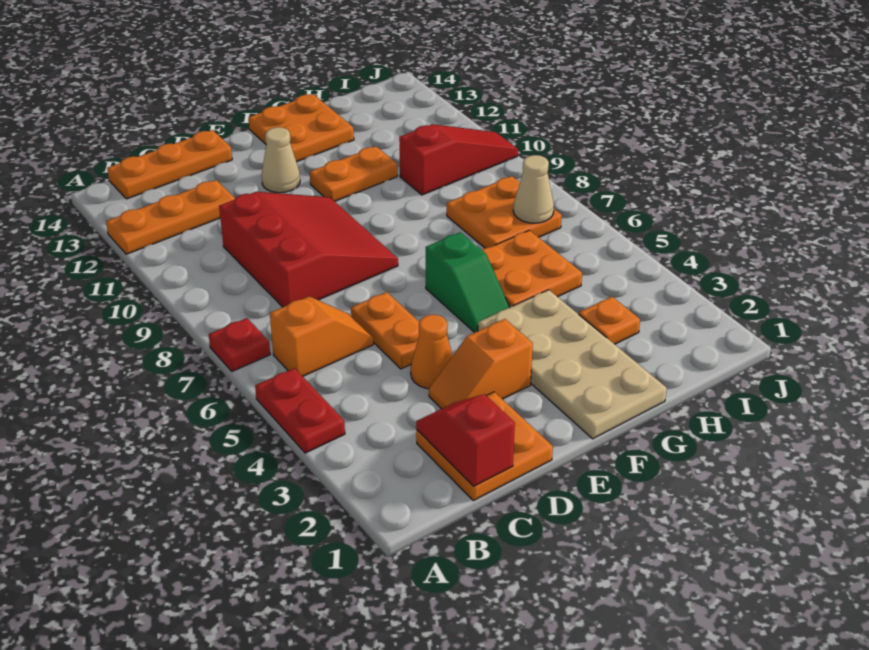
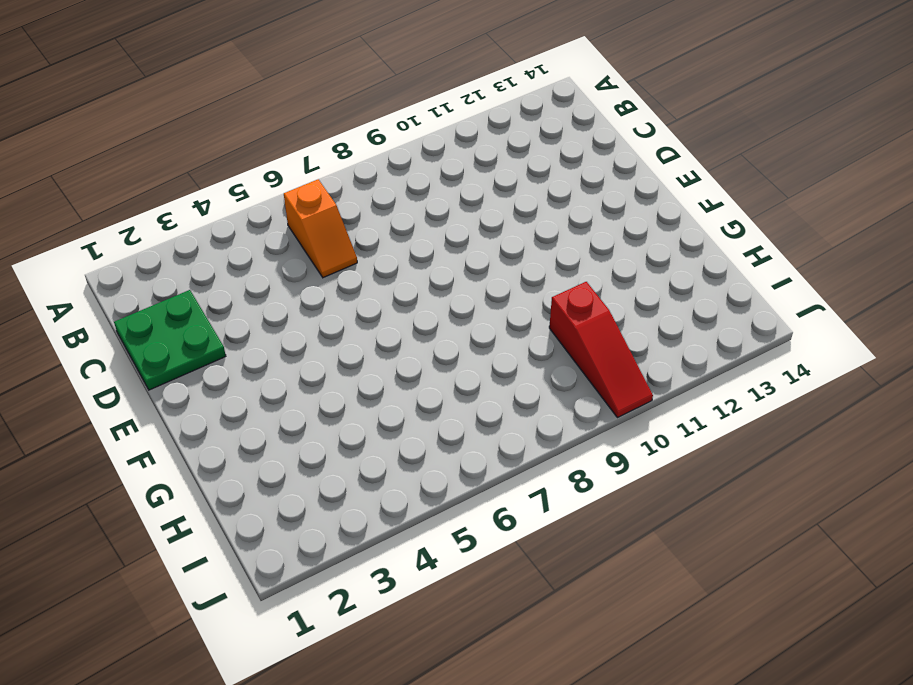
green plate C1:D2 level 1 -> orange plate C1:D2 level 1
none -> red plate A4:A5 level 1
none -> red plate A7 level 1
none -> orange plate A12:C12 level 1

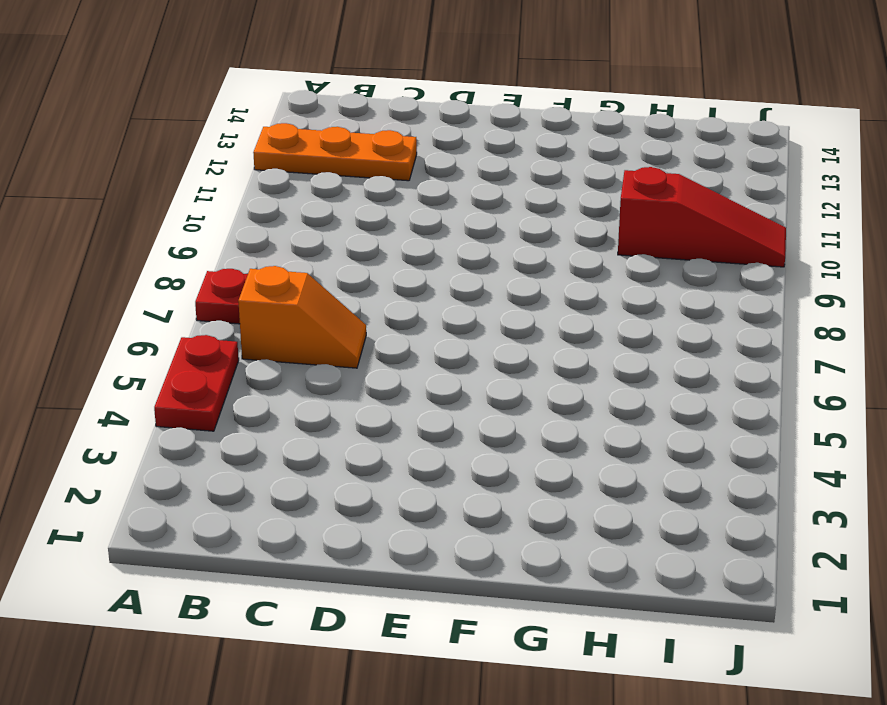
none -> orange plate B14:D14 level 1
none -> orange plate C1:D2 level 1
none -> red slope C8:E10 level 1 top C

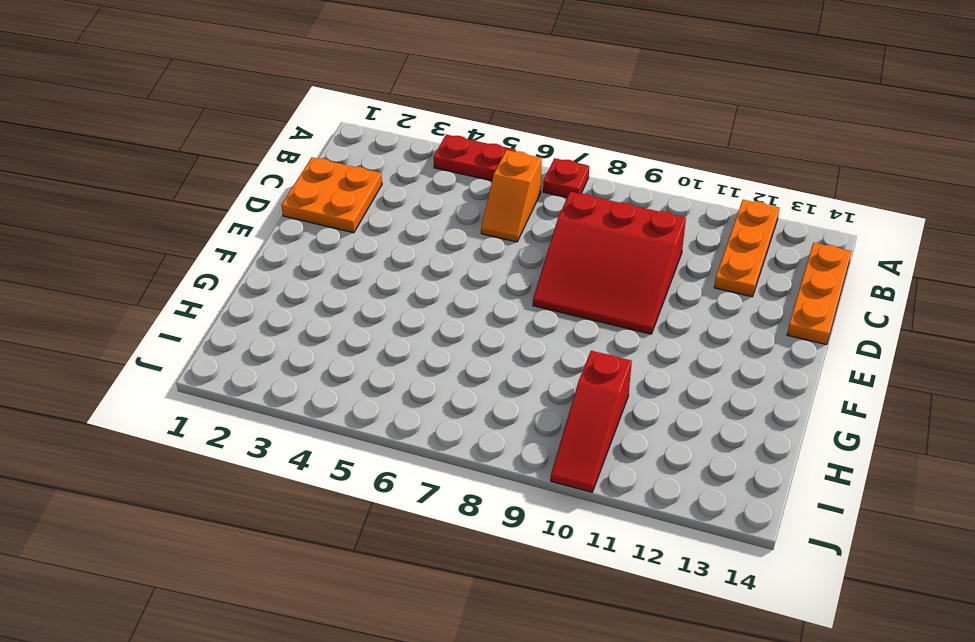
none -> orange slope D3:E3 level 1 top E
none -> orange cone D4 level 1
none -> orange plate D5:D6 level 1

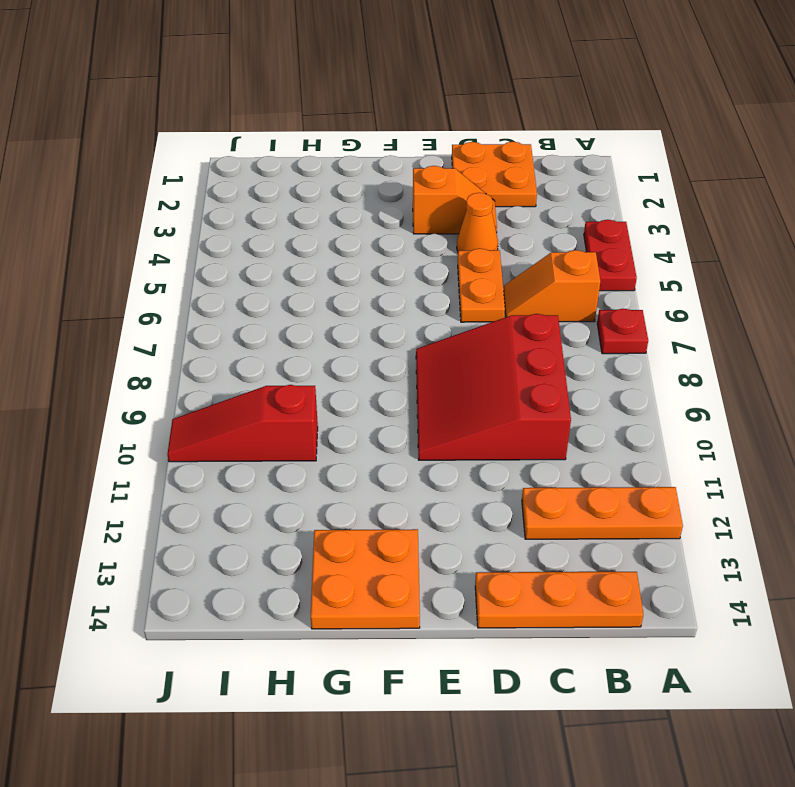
none -> tan cone E12 level 1
none -> tan plate F1:G4 level 1
none -> green slope F5:F6 level 1 top 6

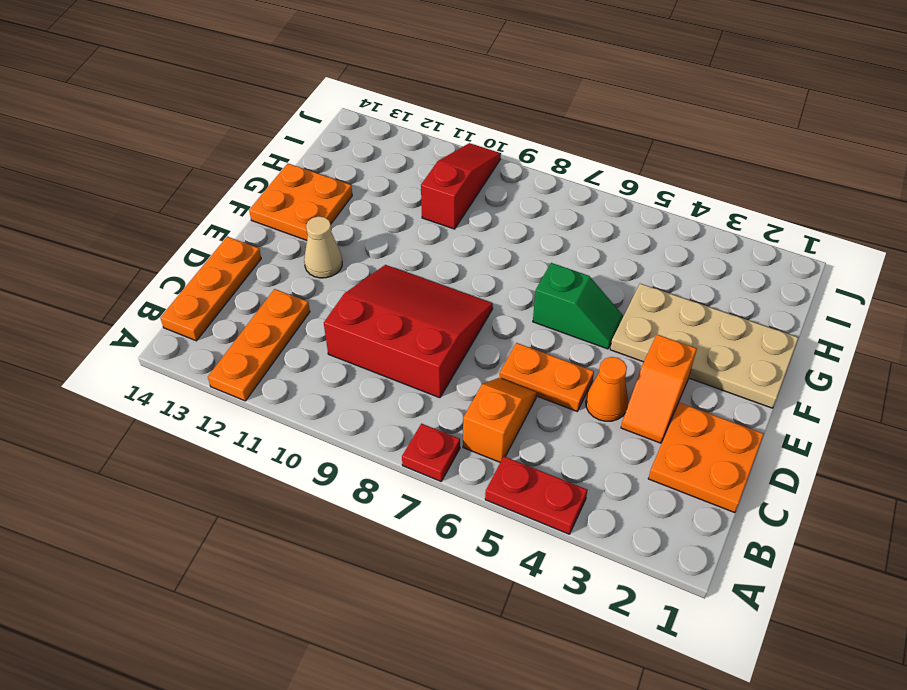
none -> orange plate F11:G11 level 1
none -> orange plate G5:H6 level 1
none -> orange plate H3 level 1

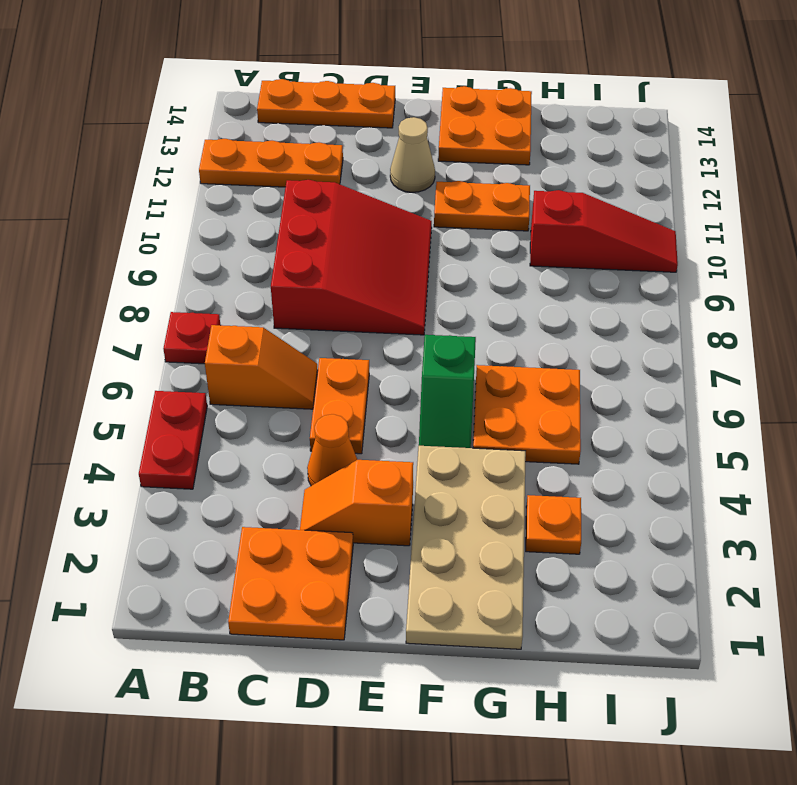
none -> orange plate H7:I8 level 1
none -> red slope C1:C2 level 2 top 1
none -> tan cone I7 level 2

